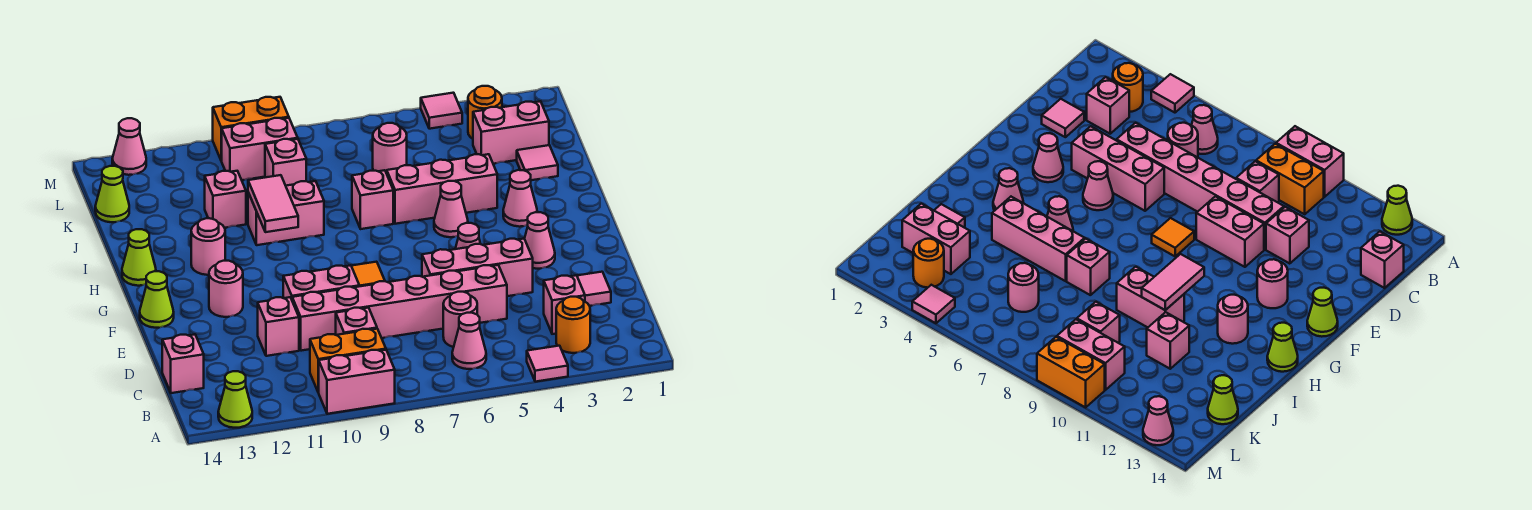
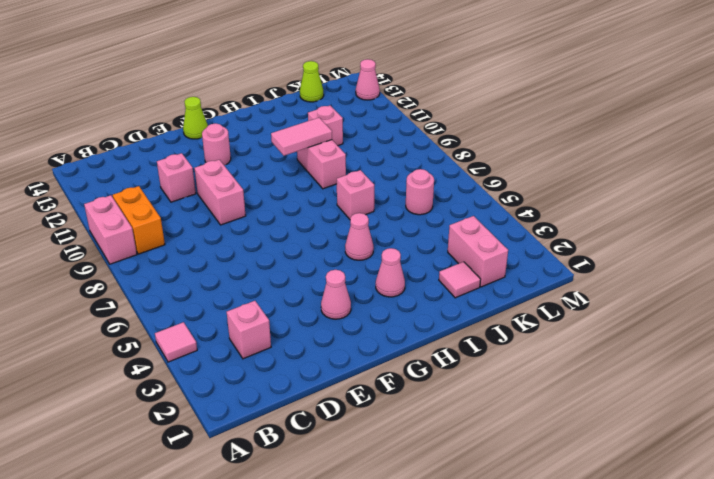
none -> lime cone A13 level 1
none -> orange round brick B3 level 1
none -> pink cone B6 level 1
none -> pink round brick C6 level 1

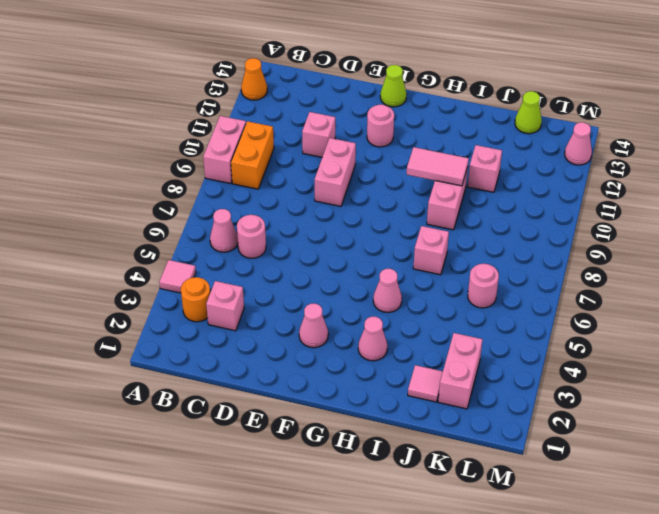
orange cone A13 level 1 -> lime cone A13 level 1
none -> pink brick C9 level 1
none -> pink brick C14 level 1
none -> pink tile D2 level 1
none -> pink brick D5:D10 level 1

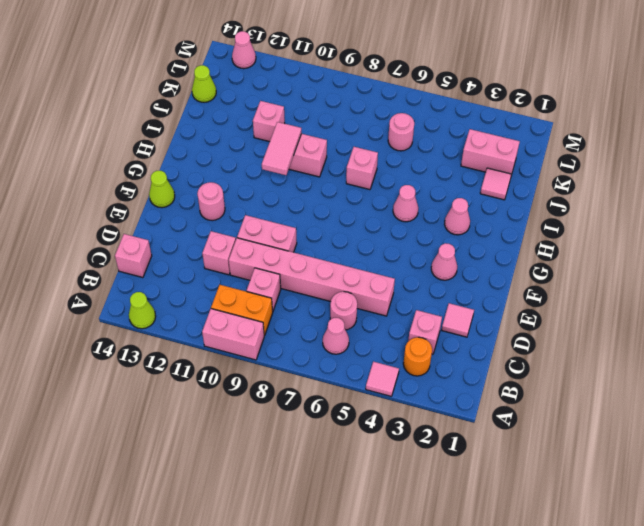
none -> pink brick E4:E6 level 1
none -> pink cone F5 level 1
none -> orange tile F8 level 1
none -> pink round brick H12 level 1

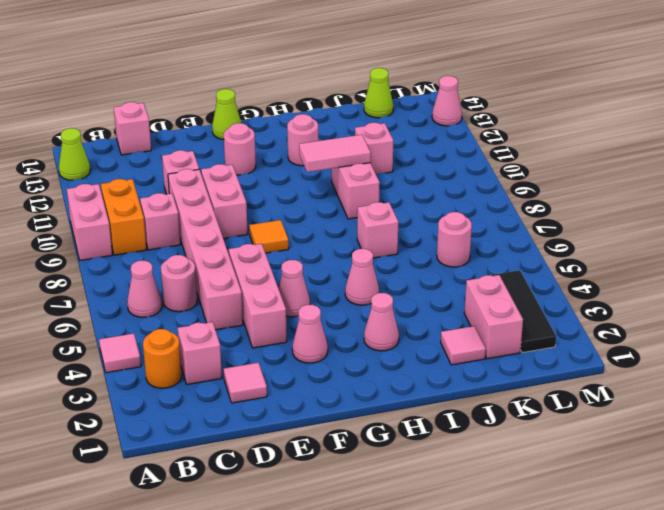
black tile L2:L4 level 1 -> orange round brick L3 level 1
none -> lime cone H14 level 1
none -> pink brick I4:I6 level 1
none -> pink brick K9 level 1
none -> pink brick L9:L10 level 1

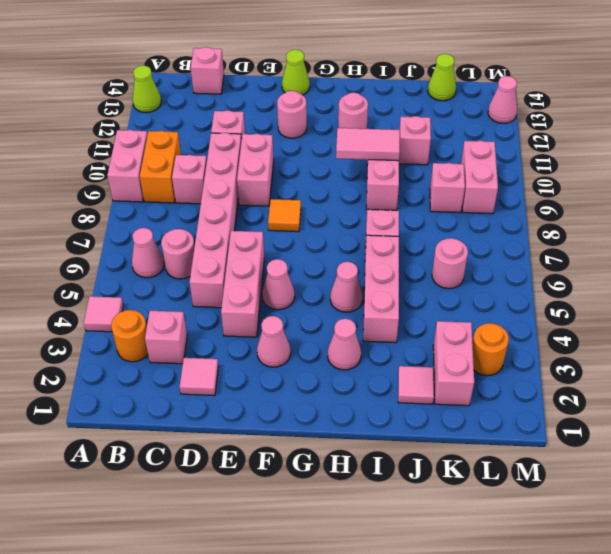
none -> lime cone H14 level 1
none -> pink tile M4 level 1
none -> orange brick M9:M10 level 1

